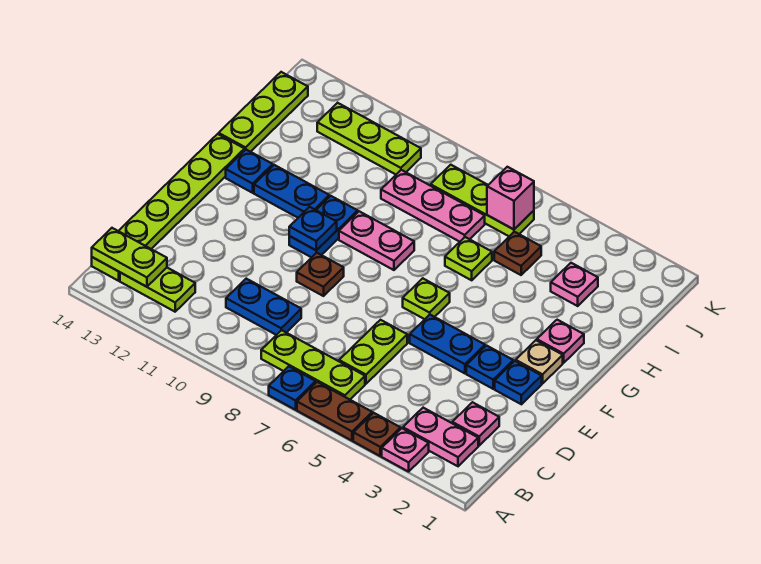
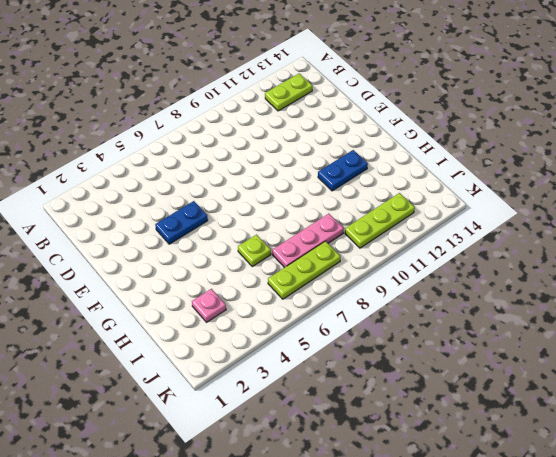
none -> pink plate A3 level 1
none -> brown plate A4 level 1
none -> brown plate A5:A6 level 1
none -> blue plate A7 level 1

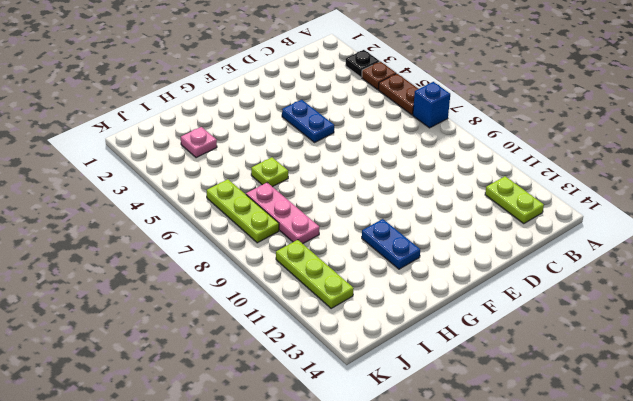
black plate A3 level 1 -> pink plate A3 level 1
blue brick A7 level 1 -> blue plate A7 level 1
none -> pink plate B2:B3 level 1
none -> lime plate B6:B8 level 1
none -> lime plate B14:G14 level 1
none -> pink plate C2 level 1

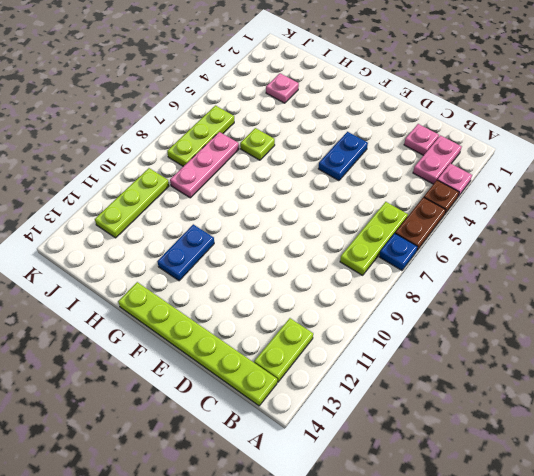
none -> lime plate C6:D6 level 1
none -> blue plate C9:C10 level 1
none -> blue plate E2 level 1
none -> blue plate E3 level 1

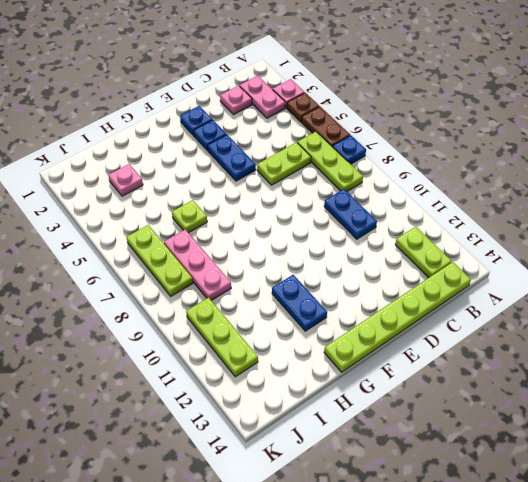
none -> brown plate E9 level 1
none -> tan plate F2 level 1
none -> lime plate F6 level 1
none -> blue plate F10:G10 level 1

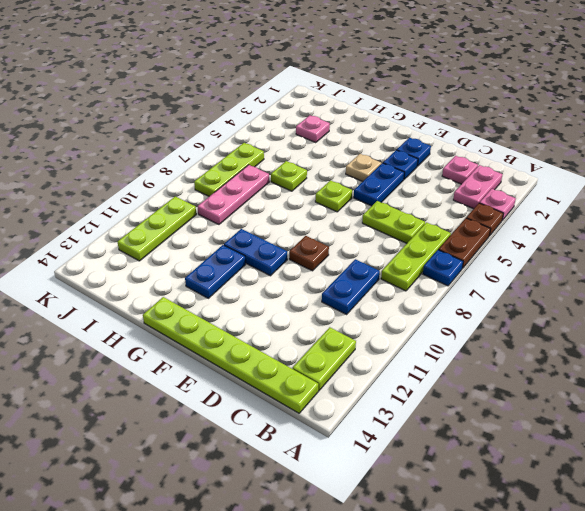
tan plate F4 level 1 -> tan plate F2 level 1
none -> pink plate G2 level 1
none -> pink plate G8:G9 level 1
none -> blue plate G13 level 1
none -> lime plate H14:J14 level 1

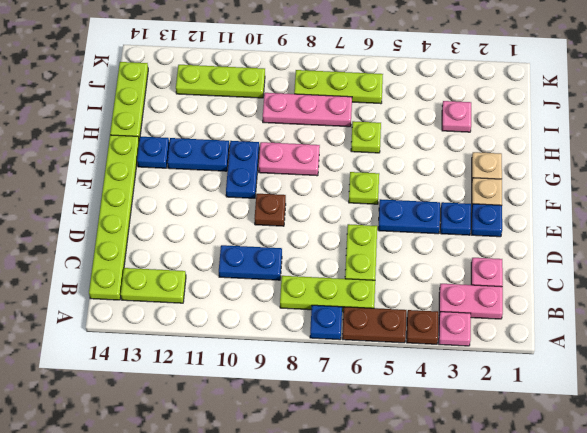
tan plate G2 level 1 -> pink plate G2 level 1
none -> brown plate I5 level 1
none -> lime plate B13:B14 level 2
none -> blue plate F10 level 2
none -> pink brick J6 level 2

